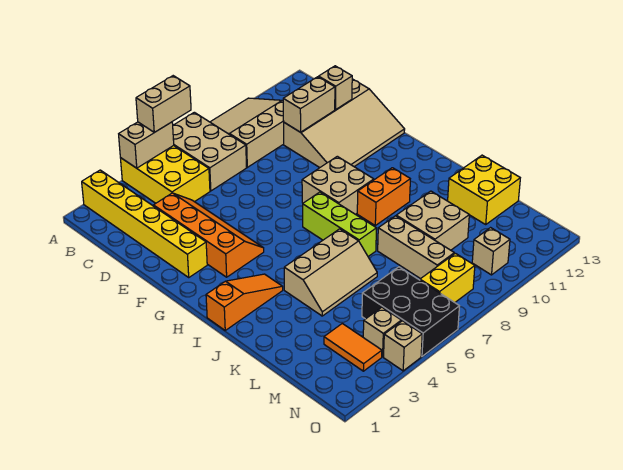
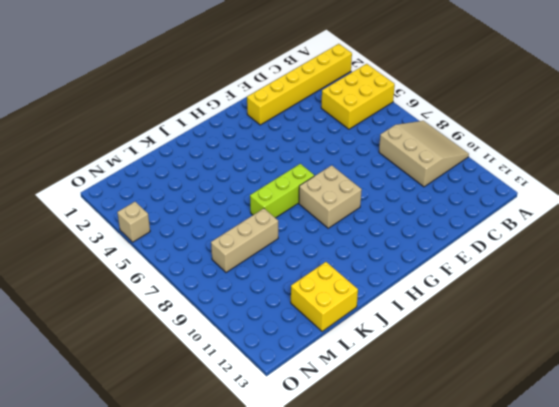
none -> tan brick A6:C7 level 1
none -> orange slope D3:G4 level 1 top 3
none -> tan slope D10:F13 level 1 top D

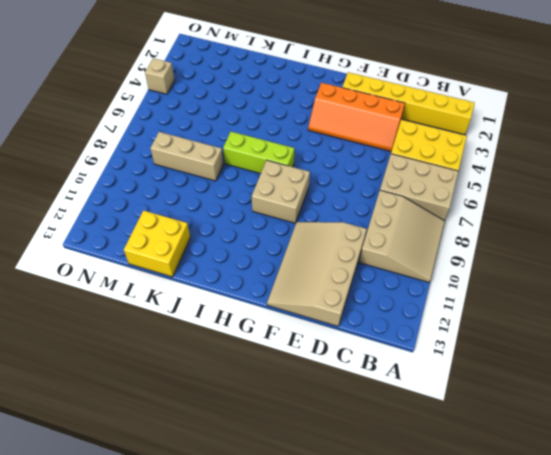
none -> orange slope I1:I3 level 1 top 1
none -> orange brick I9:I10 level 1
none -> tan slope J4:K6 level 1 top J

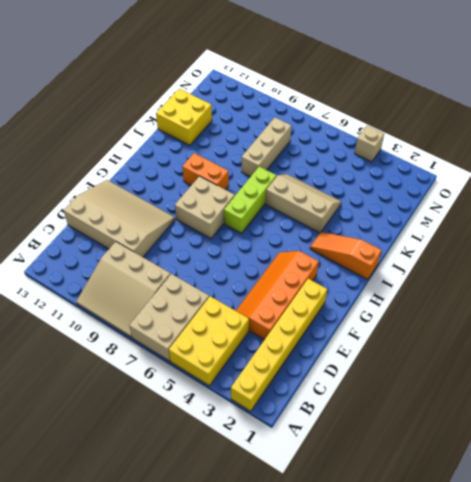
none -> tan brick K9:L10 level 1
none -> orange tile M3:N3 level 1
none -> black brick M5:O6 level 1

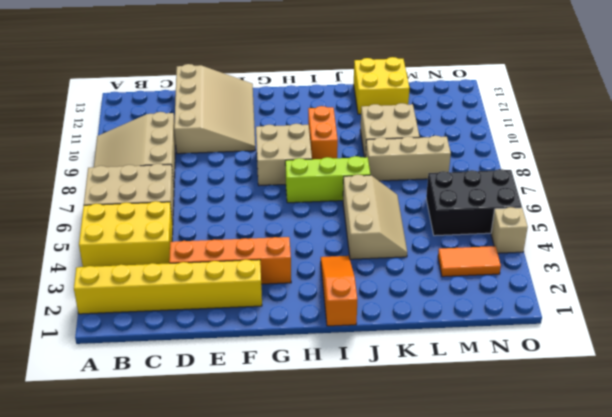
none -> tan brick N4 level 1
none -> yellow brick N7:N8 level 1
none -> tan brick N10 level 1

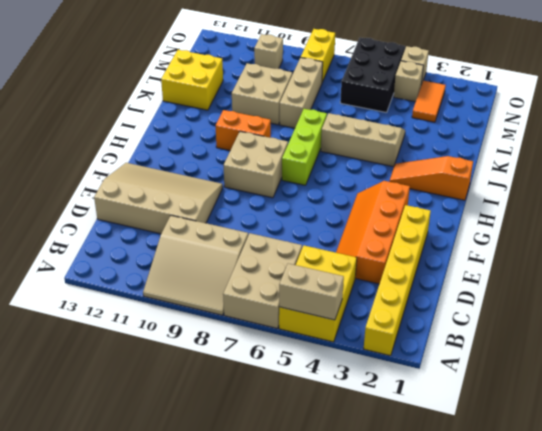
yellow brick N8:O8 level 1 -> yellow brick N7:N8 level 1
none -> tan brick D10:D11 level 2
none -> tan brick D12 level 2
none -> tan brick A5:A6 level 3

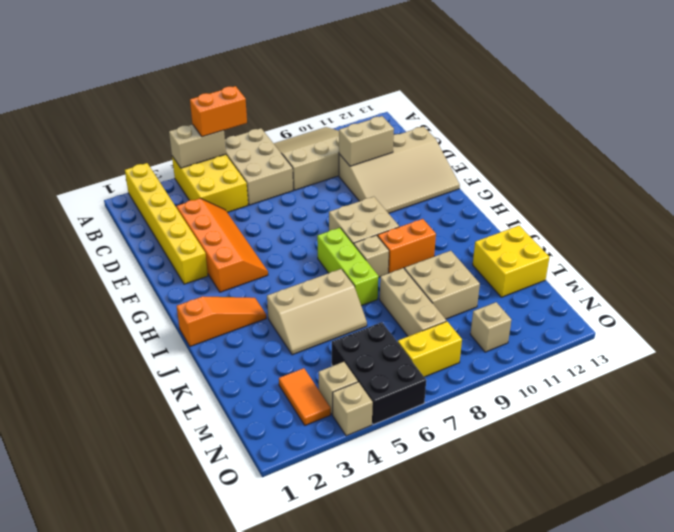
orange brick A5:A6 level 3 -> tan brick A5:A6 level 3
tan brick I8 level 1 -> tan brick D12 level 2

